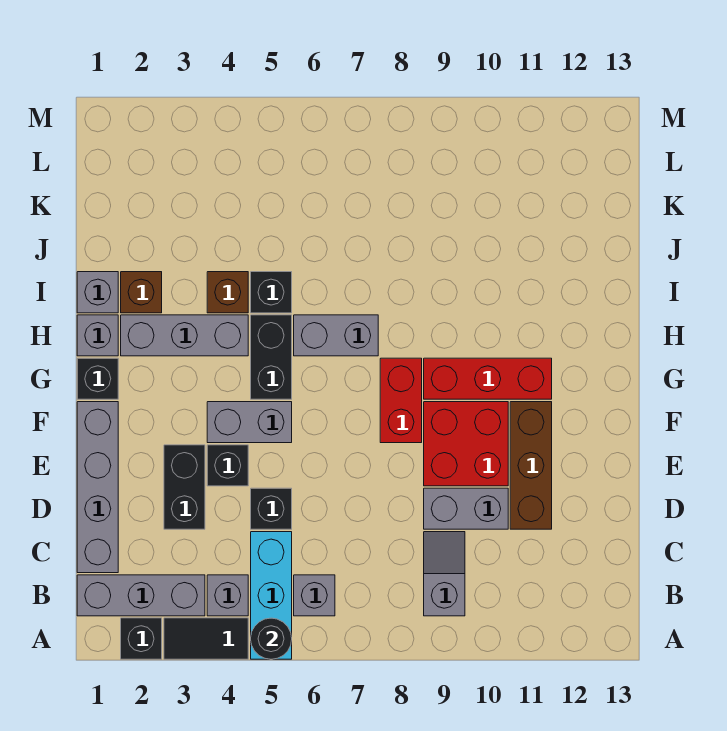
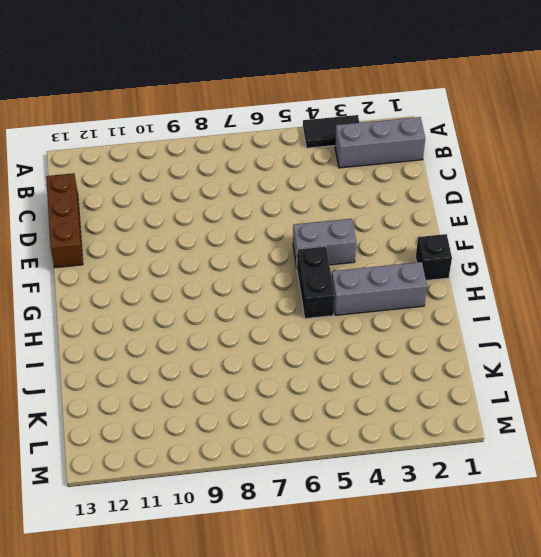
brown brick C13:E13 level 1 -> brown brick D11:F11 level 1
none -> black brick A2 level 1
none -> cyan brick A5:C5 level 1
none -> grey brick B4 level 1

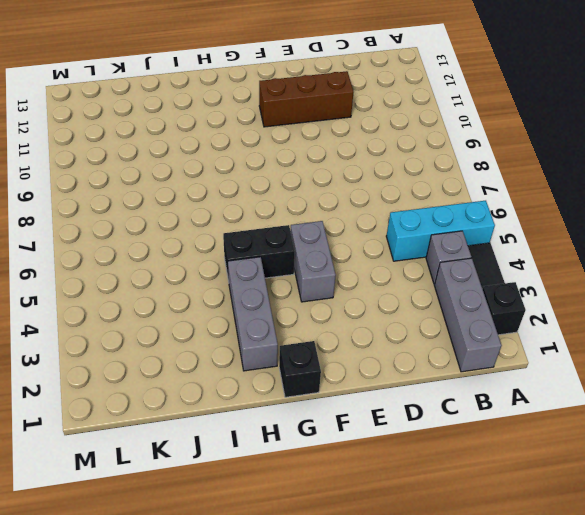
none -> grey brick B6 level 1
none -> grey slope B9:C9 level 1 top B
none -> grey brick C1:F1 level 1

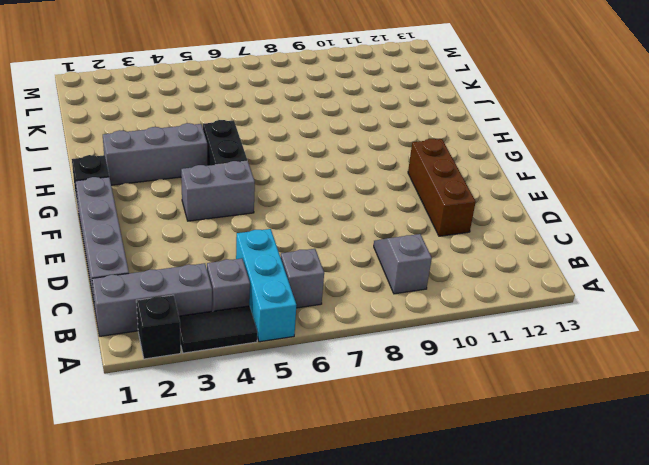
none -> black brick D3:E3 level 1
none -> black brick D5 level 1
none -> grey brick D9:D10 level 1

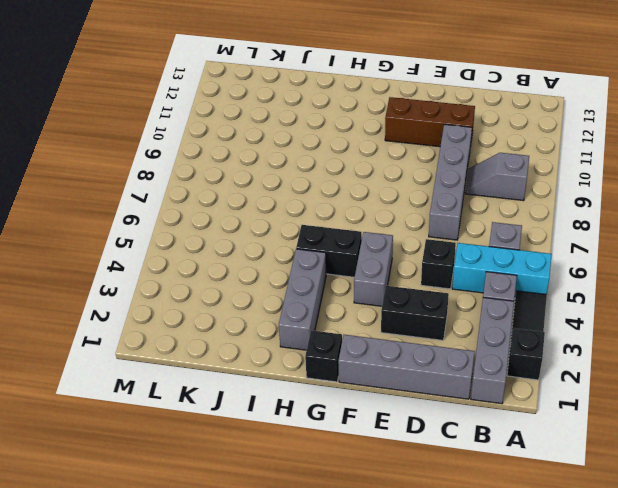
grey brick D7:D10 level 1 -> grey brick D9:D10 level 1
none -> black brick E4 level 1
none -> red brick E9:F10 level 1
none -> red brick F8:G8 level 1

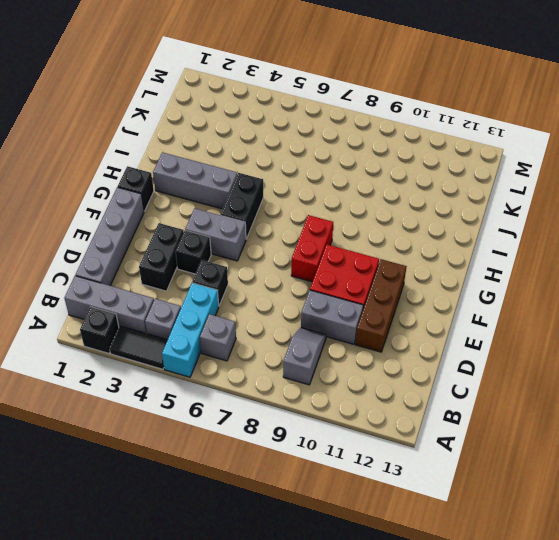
none -> red brick G9:G11 level 1
none -> grey brick H1 level 1
none -> grey brick H6:H7 level 1

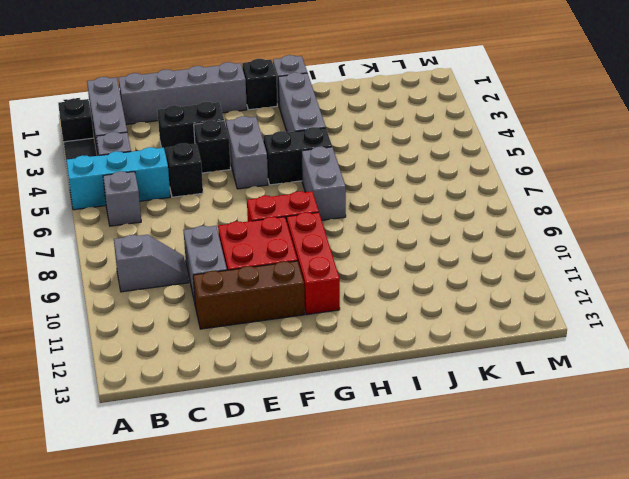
none -> grey brick I1 level 1
none -> brown brick I2 level 1
none -> brown brick I4 level 1

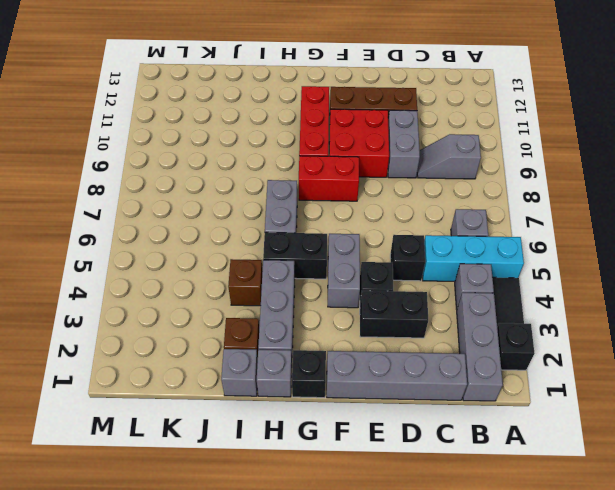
none -> black brick I5 level 1
none -> black round brick A5 level 2

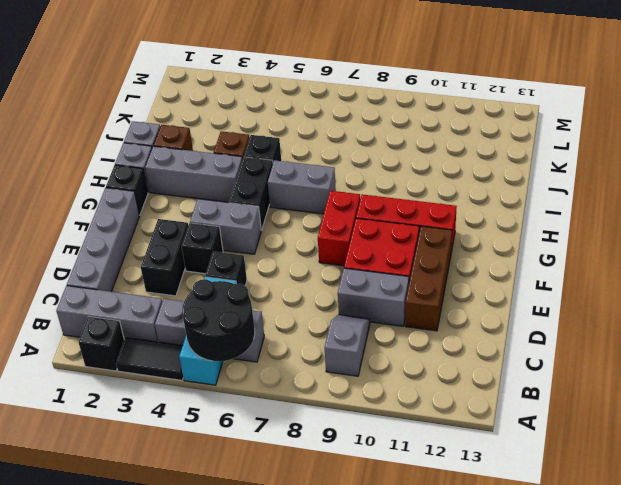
black round brick A5:B6 level 2 -> black round brick A5 level 2

